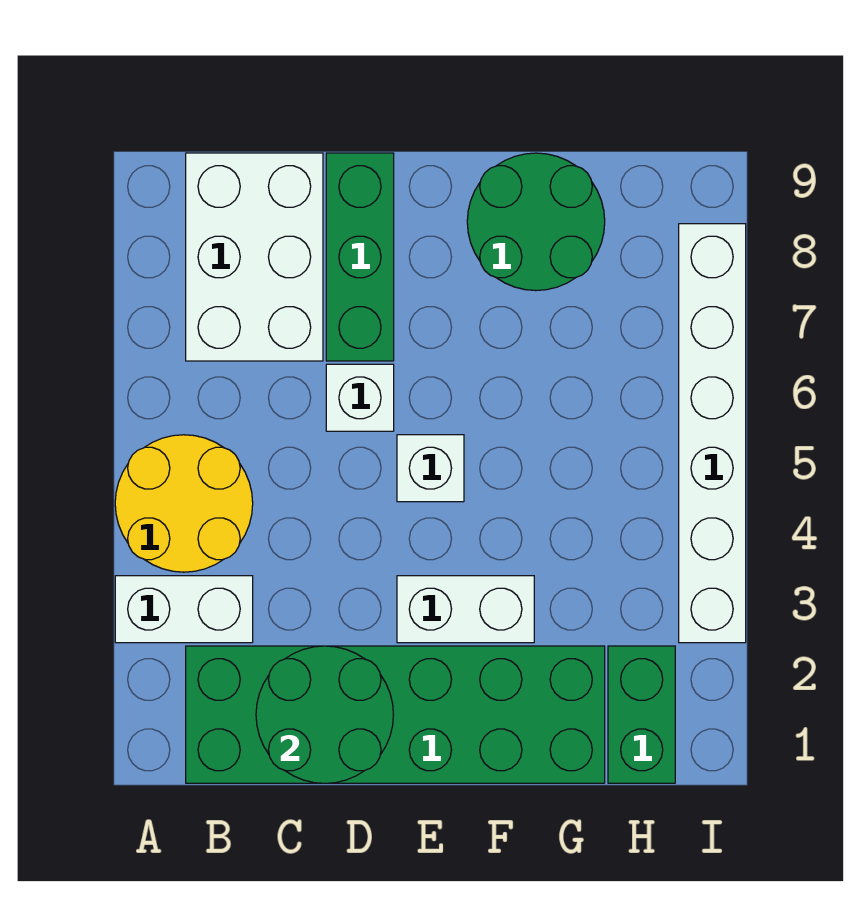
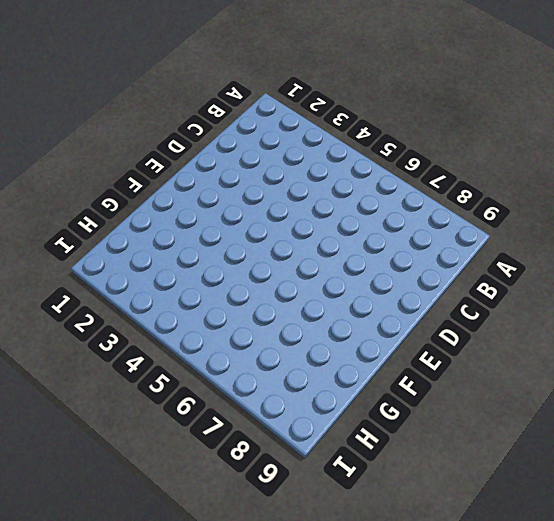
none -> white brick A3:B3 level 1
none -> yellow round brick A4:B5 level 1
none -> green brick B1:G2 level 1

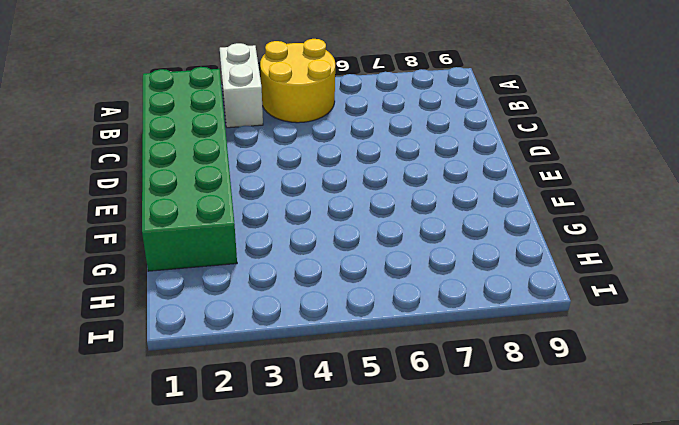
none -> white brick B7:C9 level 1
none -> white brick D6 level 1
none -> green brick D7:D9 level 1

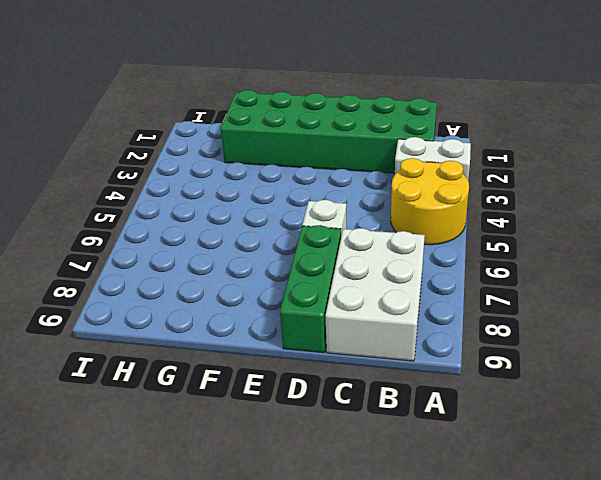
none -> white brick E3:F3 level 1
none -> white brick E5 level 1
none -> green round brick F8:G9 level 1

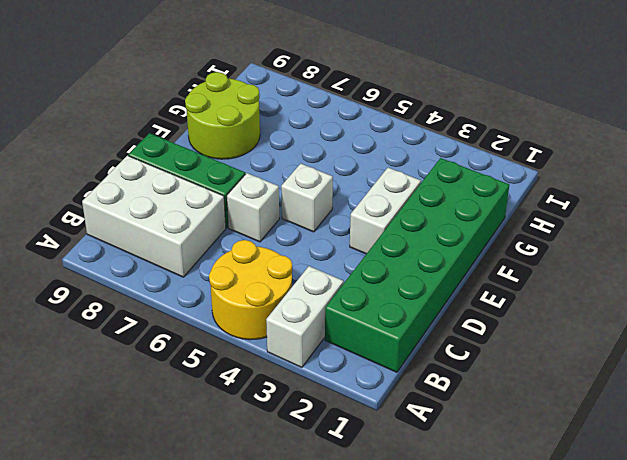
lime round brick F8:G9 level 1 -> green round brick F8:G9 level 1
none -> green brick H1:H2 level 1
none -> white brick I3:I8 level 1
none -> green round brick C1:D2 level 2

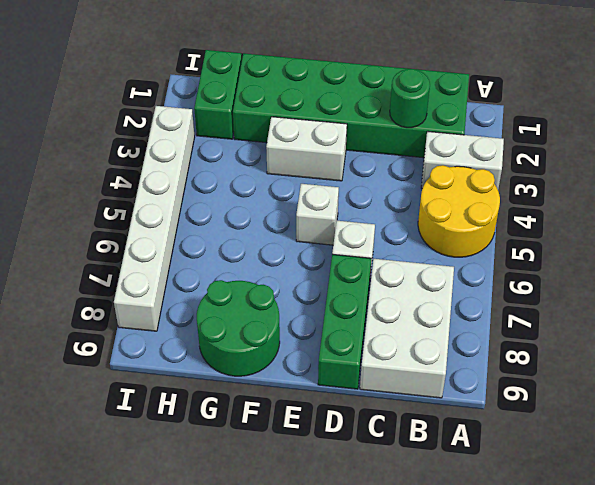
green round brick C2 level 2 -> green round brick C1:D2 level 2

